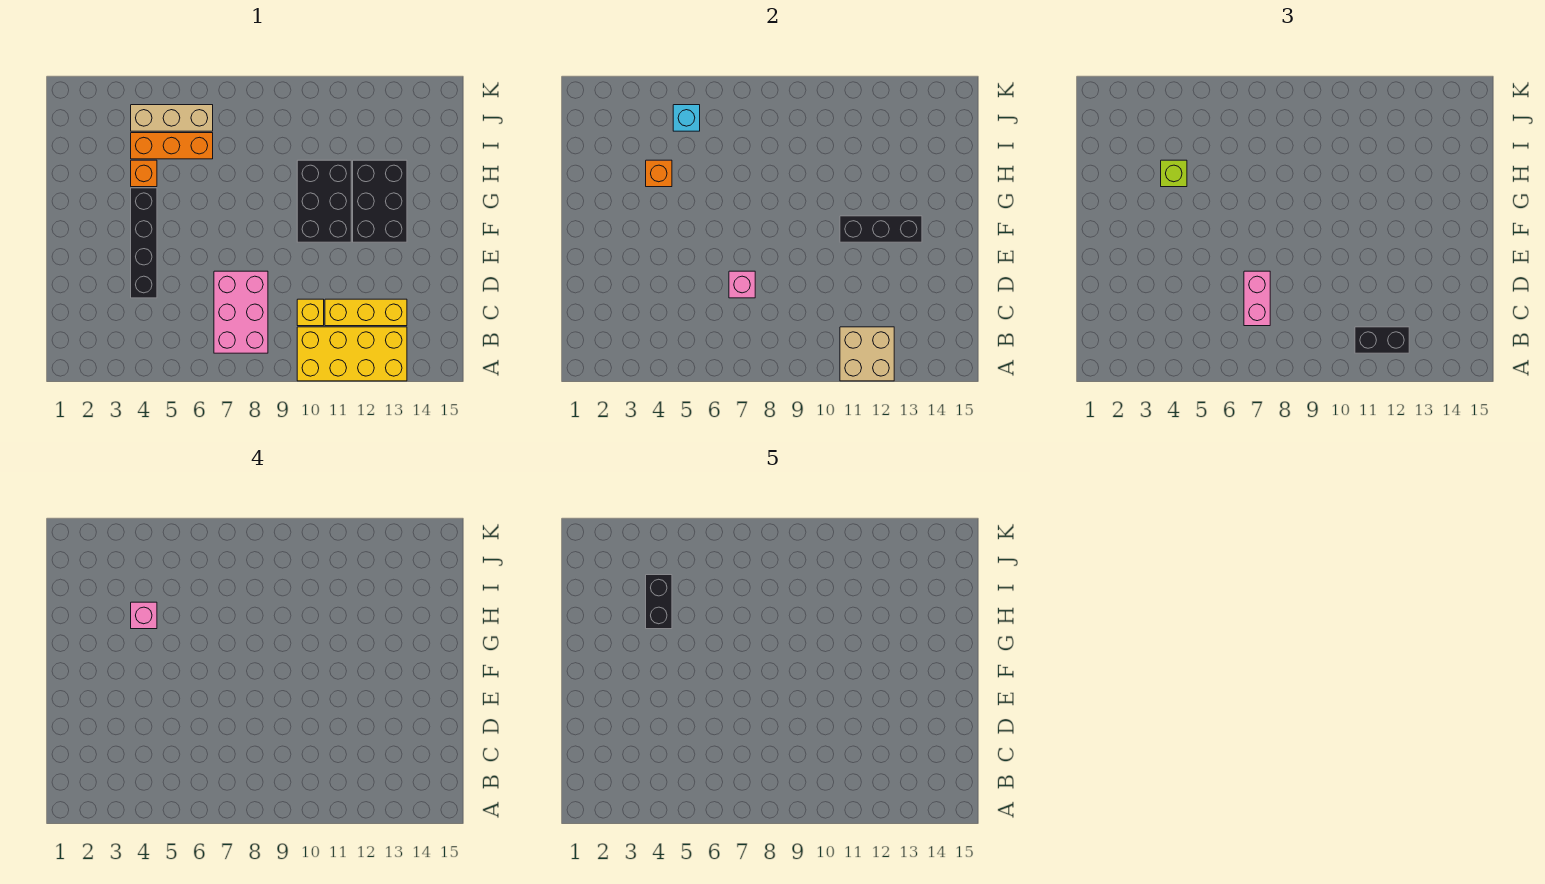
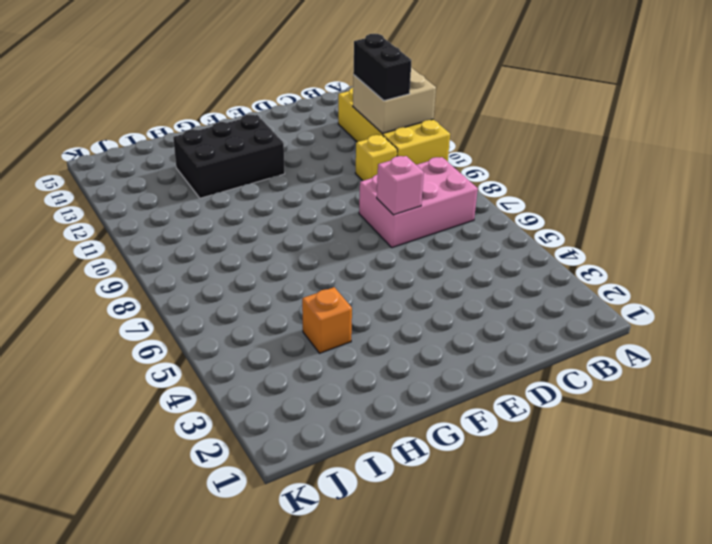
none -> yellow brick C11:C13 level 1
none -> black brick D4:G4 level 1
none -> black brick F10:H11 level 1

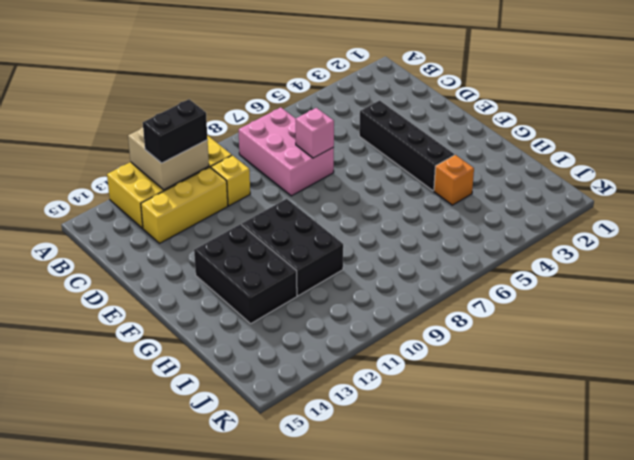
none -> orange brick I4:I6 level 1
none -> tan brick J4:J6 level 1
none -> black brick F11:F13 level 2

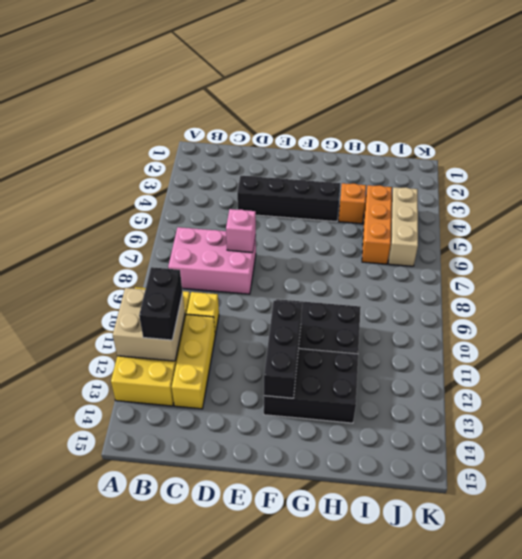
none -> orange brick H4 level 2
none -> cyan brick J5 level 2
none -> pink brick C7:D7 level 3

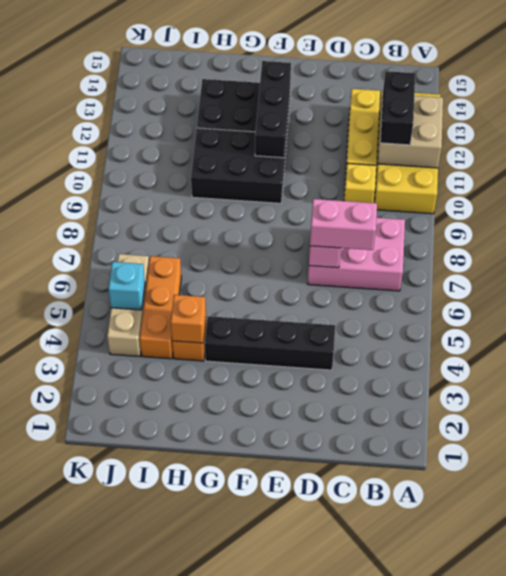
none -> lime brick H4 level 3
none -> pink brick H4 level 4
none -> black brick H4:I4 level 5

